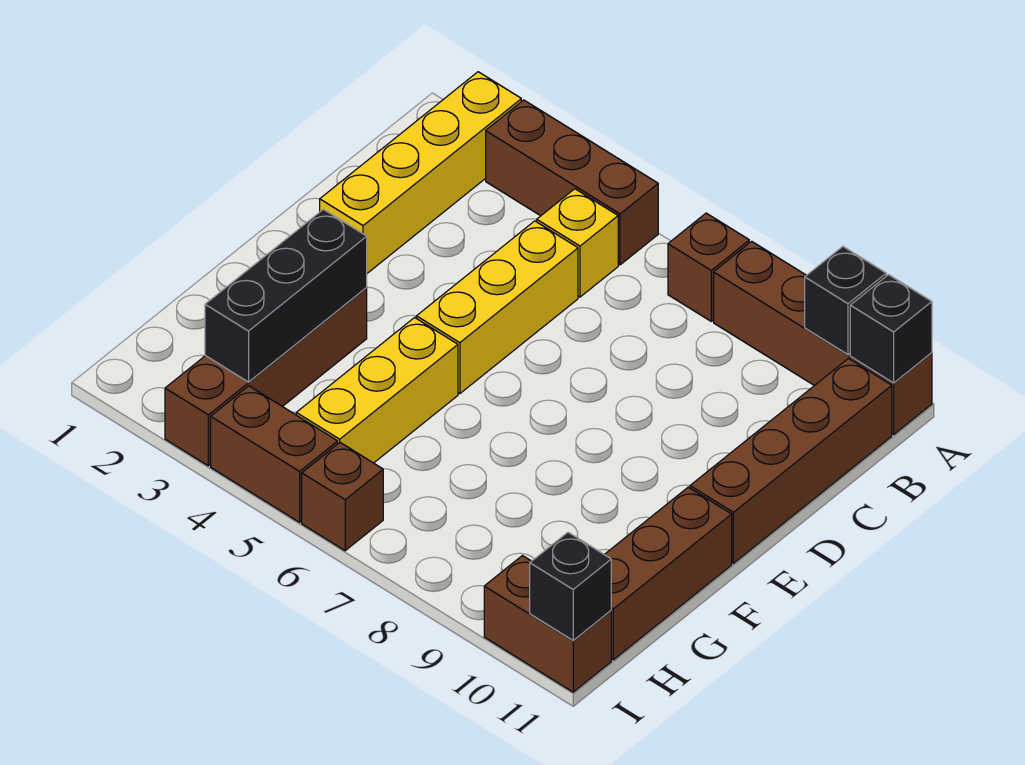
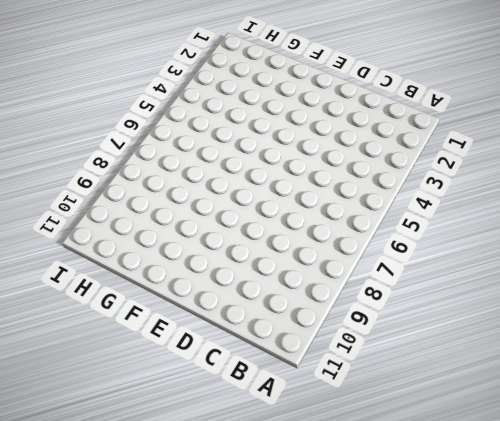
none -> yellow brick A2:D2 level 1
none -> brown brick A3:A5 level 1
none -> brown brick A7 level 1

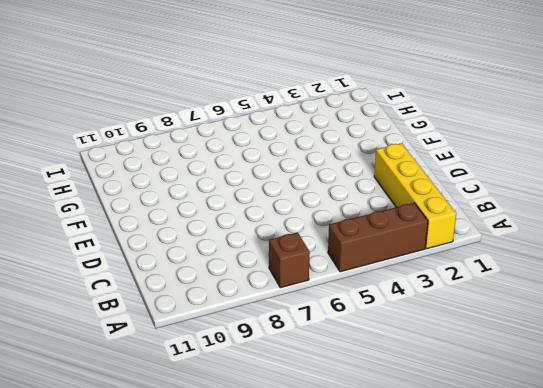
none -> brown brick A8:A11 level 1
none -> yellow brick B5 level 1
none -> brown brick B11:E11 level 1

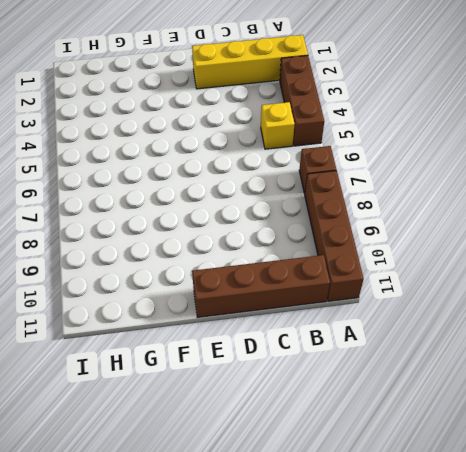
none -> yellow brick C5:E5 level 1
none -> brown brick F3:I3 level 1
none -> yellow brick F5:H5 level 1

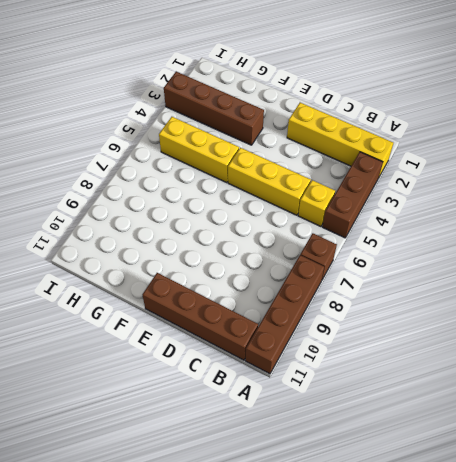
none -> brown brick F11:H11 level 1
none -> brown brick I4:I5 level 1
none -> brown brick I6 level 1

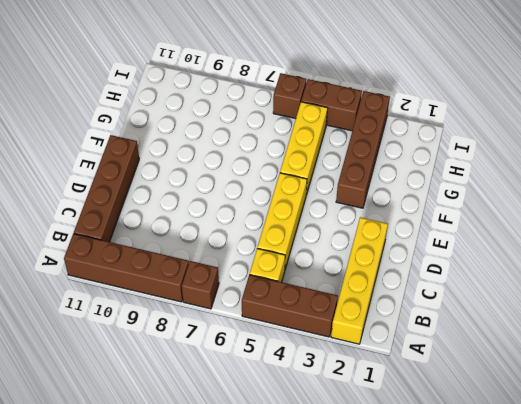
none -> brown brick F11:H11 level 1
none -> brown brick I10:I11 level 1
none -> black brick A10 level 2

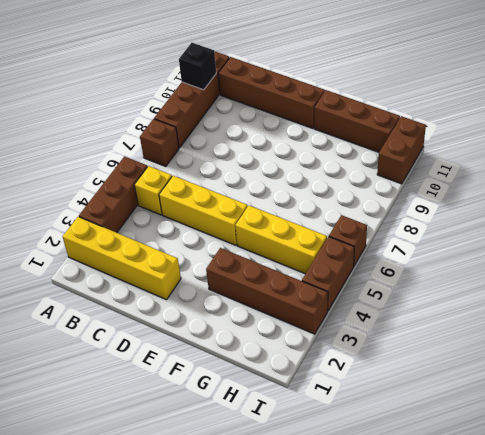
none -> black brick A11 level 2
none -> black brick F3:H3 level 2
none -> black brick I11 level 2

